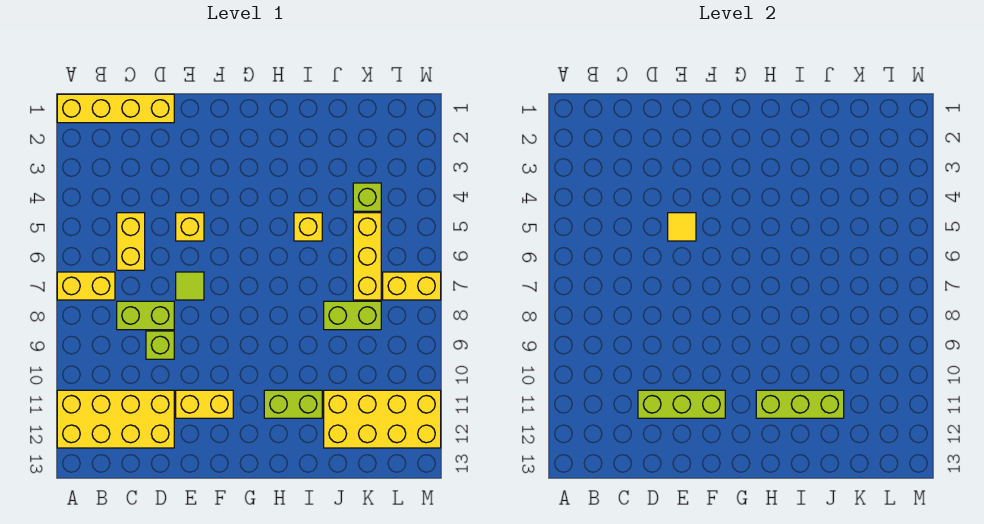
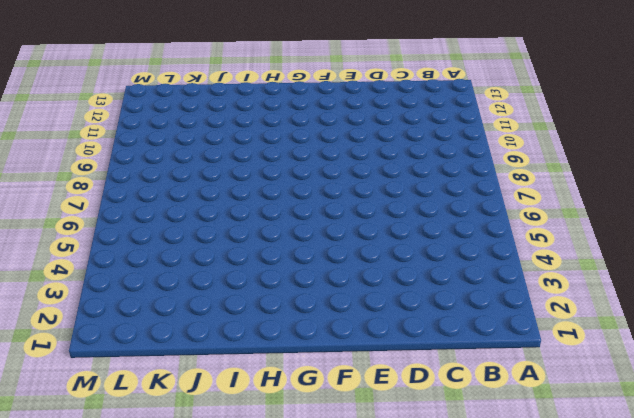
none -> yellow brick A1:D1 level 1
none -> yellow brick A7:B7 level 1
none -> yellow brick A11:D12 level 1

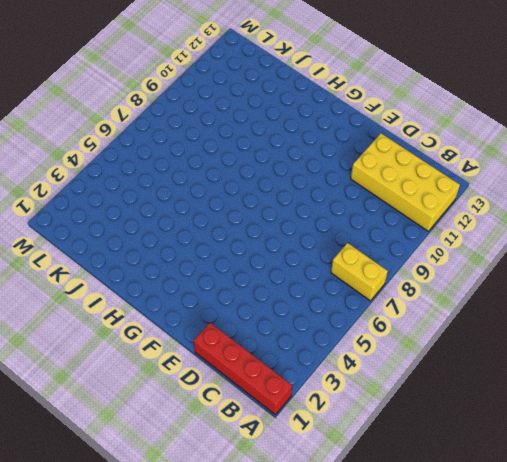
red brick A1:D1 level 1 -> yellow brick A1:D1 level 1
none -> yellow brick C5:C6 level 1
none -> lime brick C8:D8 level 1
none -> lime brick D9 level 1

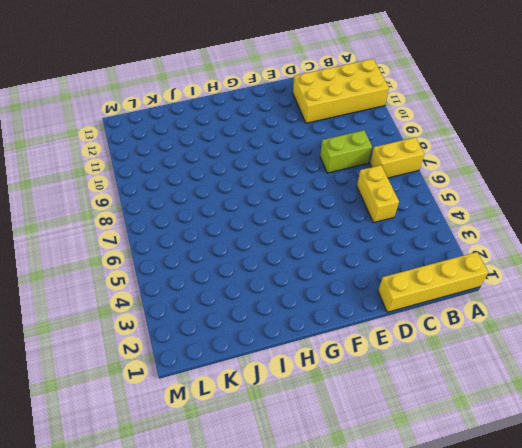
none -> lime brick D9 level 1
none -> yellow brick E5 level 1
none -> lime tile E7 level 1

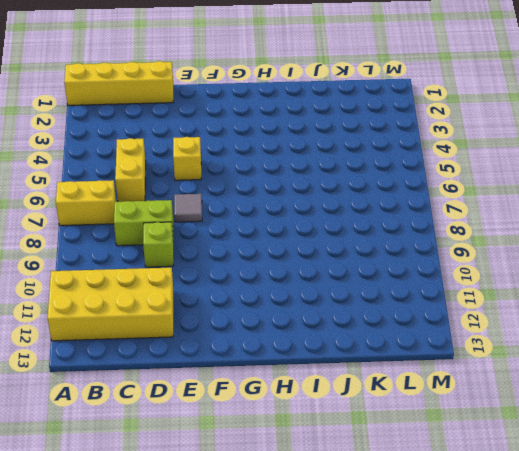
grey tile E7 level 1 -> lime tile E7 level 1
none -> yellow brick E11:F11 level 1
none -> lime brick H11:I11 level 1
none -> yellow brick I5 level 1

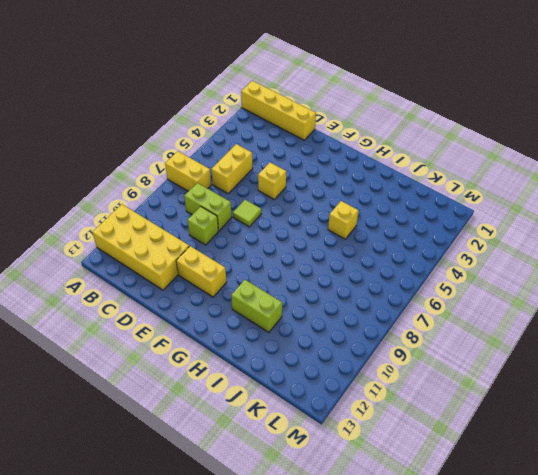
none -> lime brick J8:K8 level 1
none -> yellow brick J11:M12 level 1
none -> lime brick K4 level 1

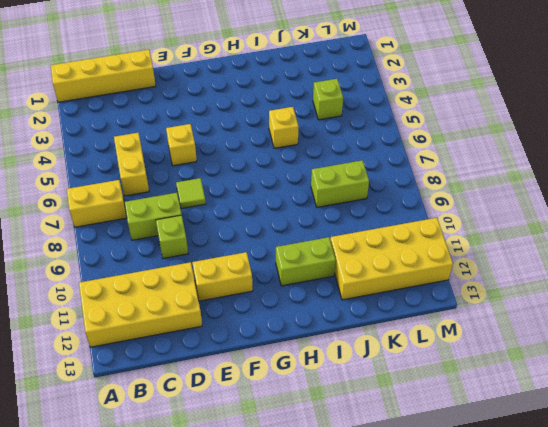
none -> yellow brick K5:K7 level 1
none -> yellow brick L7:M7 level 1
none -> lime brick D11:F11 level 2

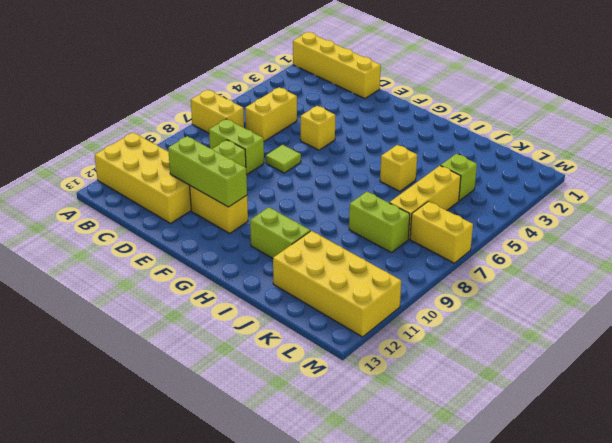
none -> yellow tile E5 level 2
none -> lime brick H11:J11 level 2

